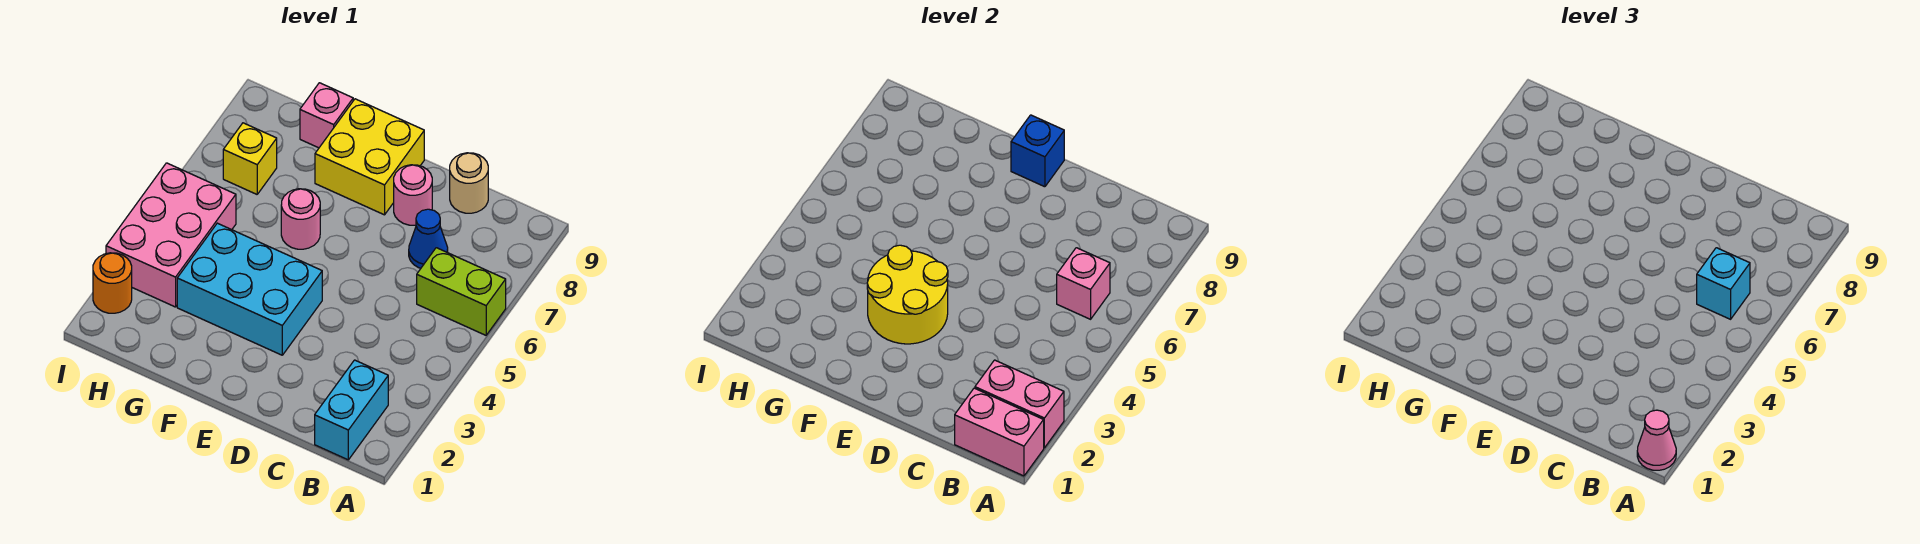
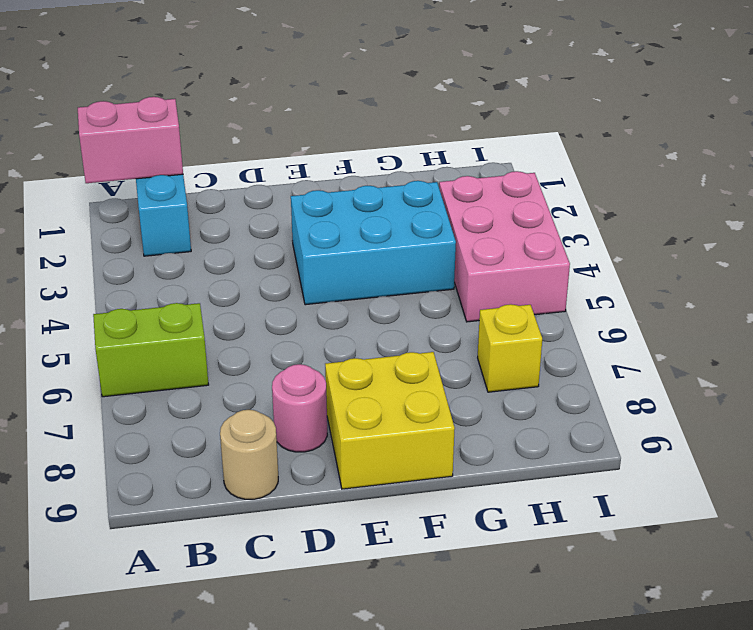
none -> blue cone C7 level 1
none -> pink round brick F6 level 1
none -> pink brick G9 level 1

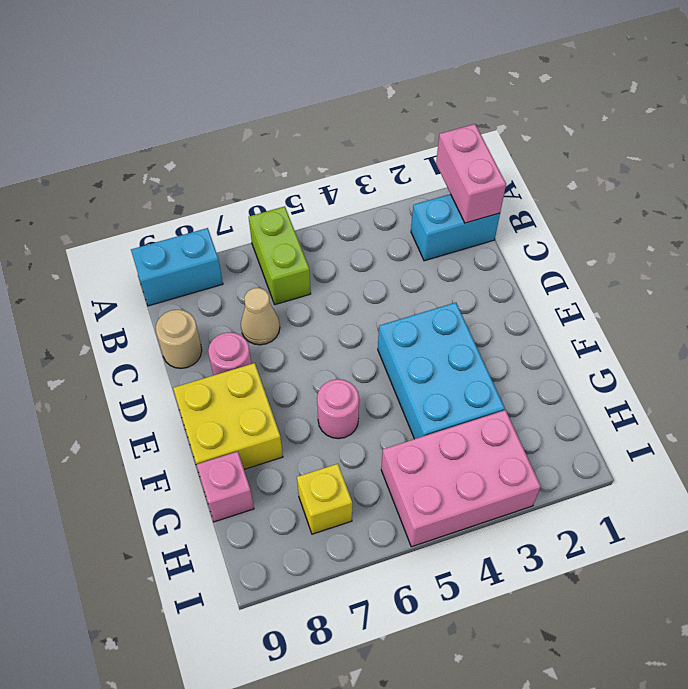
cyan brick A8:A9 level 1 -> none
tan cone C7 level 1 -> blue cone C7 level 1
none -> orange round brick I2 level 1
none -> pink brick A2:B2 level 2
none -> pink brick B6 level 2

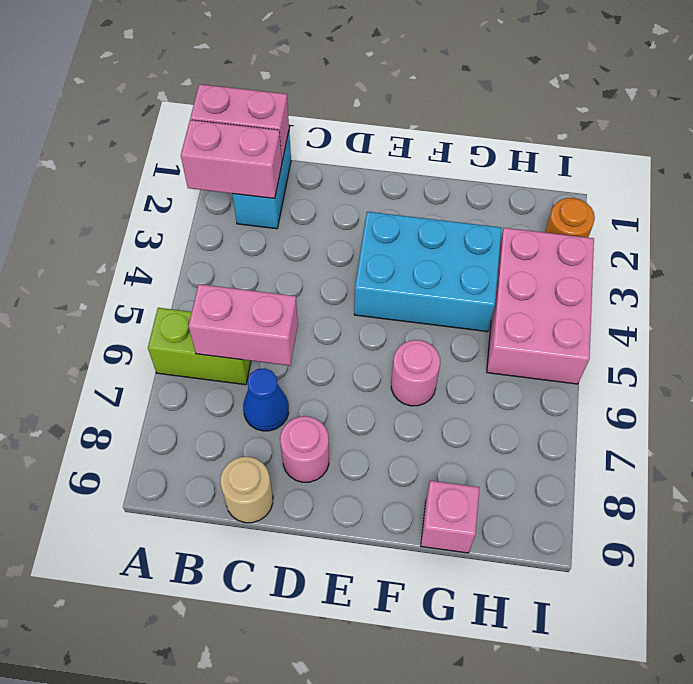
pink brick B6:C6 level 2 -> pink brick B6 level 2
none -> yellow brick E8:F9 level 1
none -> yellow brick H7 level 1
none -> yellow round brick E3:F4 level 2

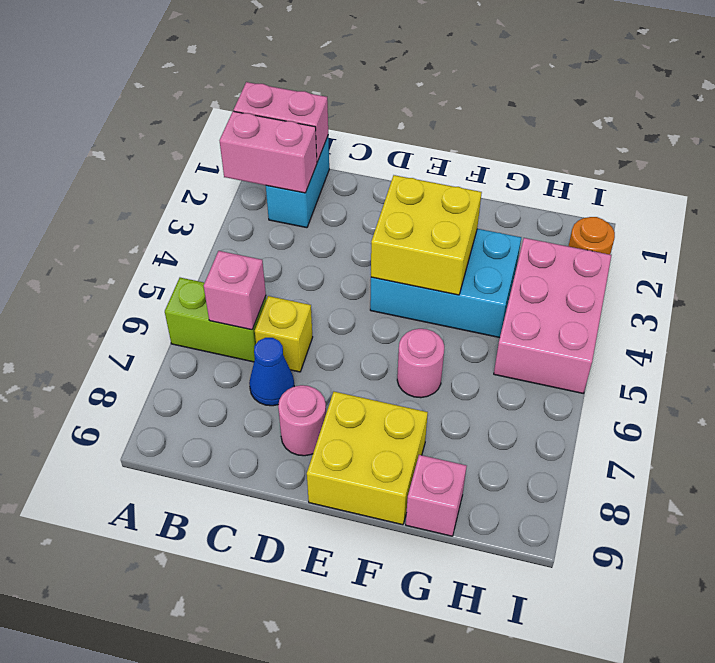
yellow brick C6 level 1 -> yellow brick H7 level 1
yellow brick E3:F4 level 2 -> yellow round brick E3:F4 level 2
none -> tan round brick C9 level 1
none -> blue brick E9 level 2
none -> pink cone A1 level 3

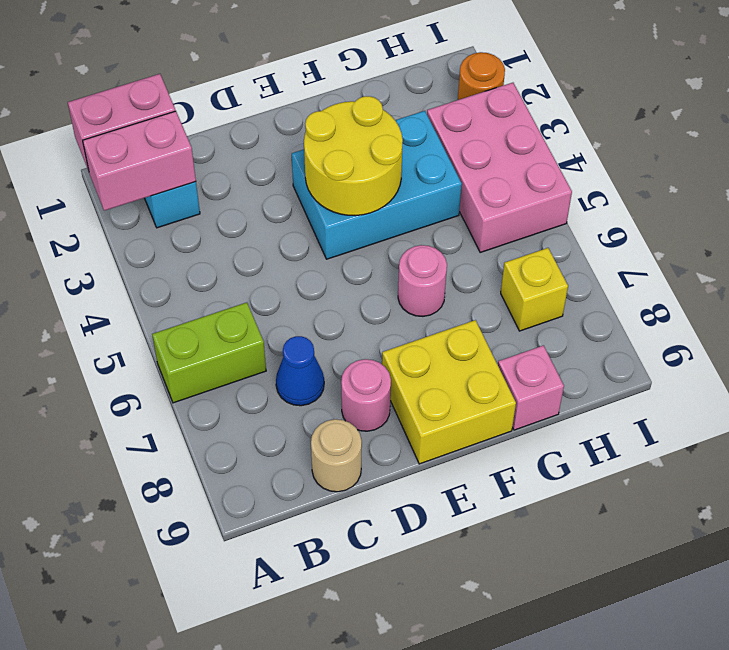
none -> pink brick B6 level 2
none -> blue brick E9 level 2
none -> pink cone A1 level 3

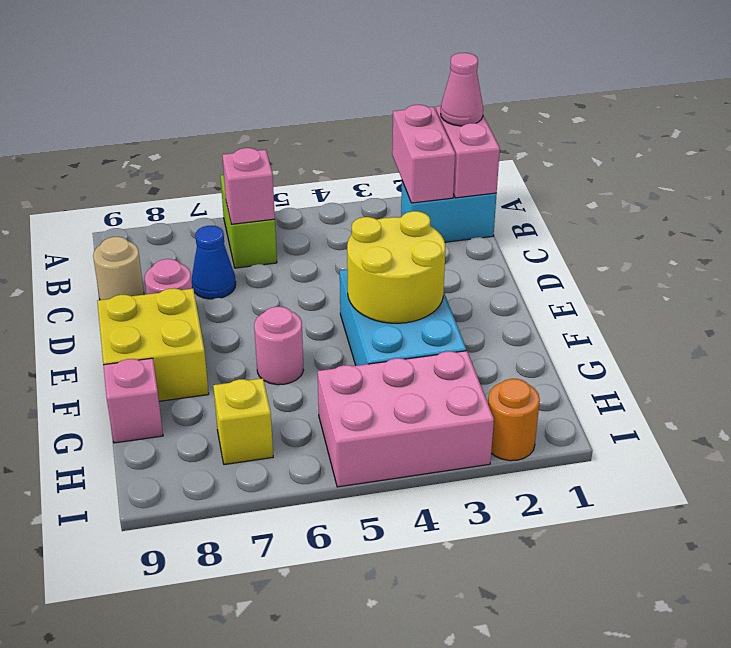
none -> blue brick E9 level 2
none -> cyan brick B6 level 3

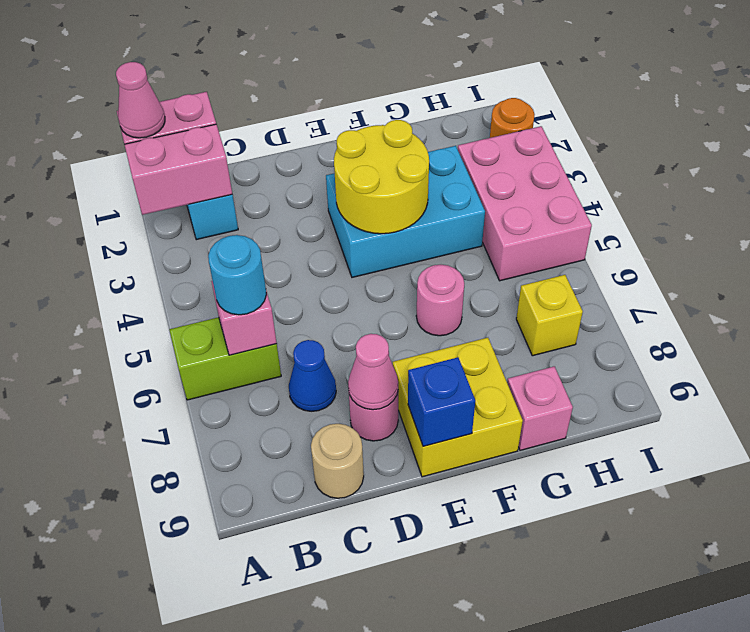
cyan round brick B6 level 3 -> cyan brick B6 level 3
pink cone D8 level 2 -> none

